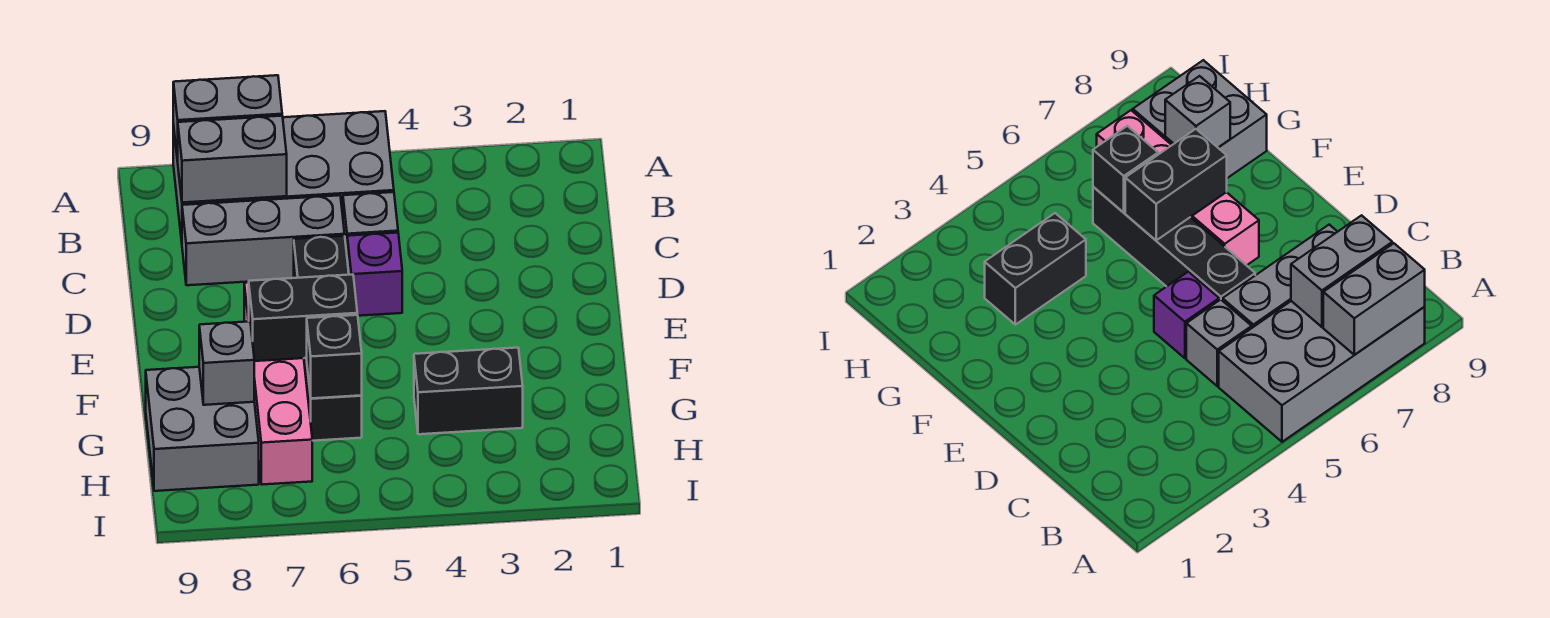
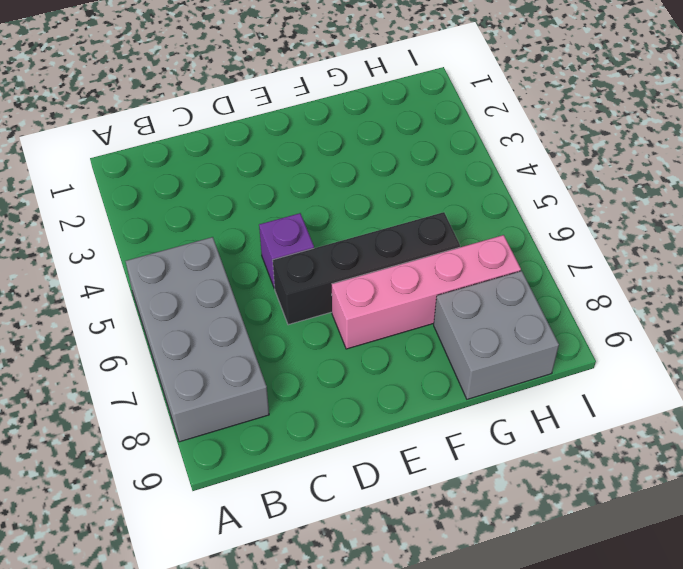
none -> grey brick C5 level 1
none -> grey brick C6:C8 level 1
none -> black brick G3:G4 level 1

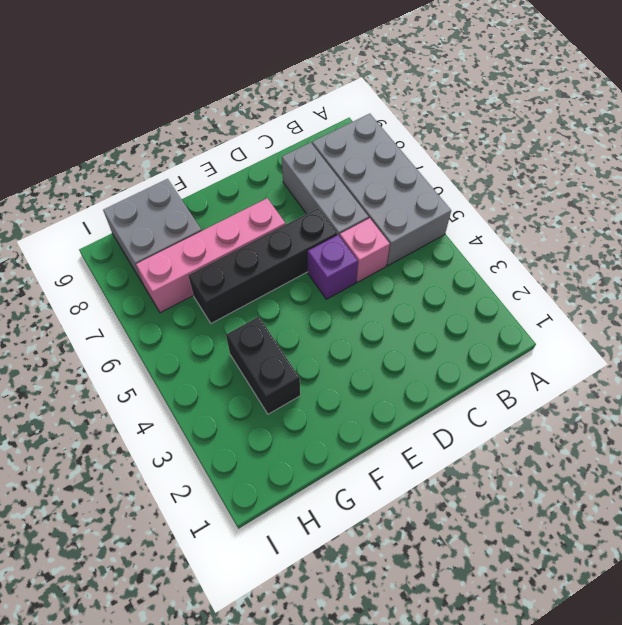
pink brick C5 level 1 -> grey brick C5 level 1
none -> grey brick A7:A8 level 2
none -> grey brick B7:B8 level 2
none -> black brick F6:F7 level 2

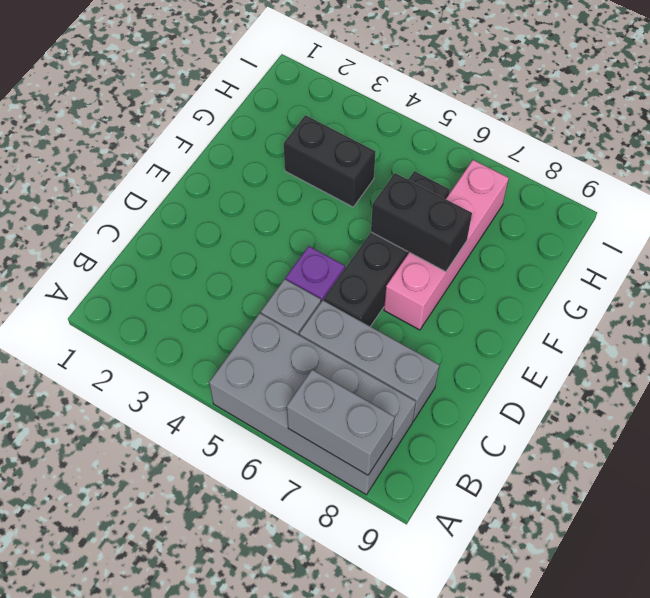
none -> grey brick G8:H9 level 1
none -> grey brick B7:B8 level 2
none -> black brick G6 level 2

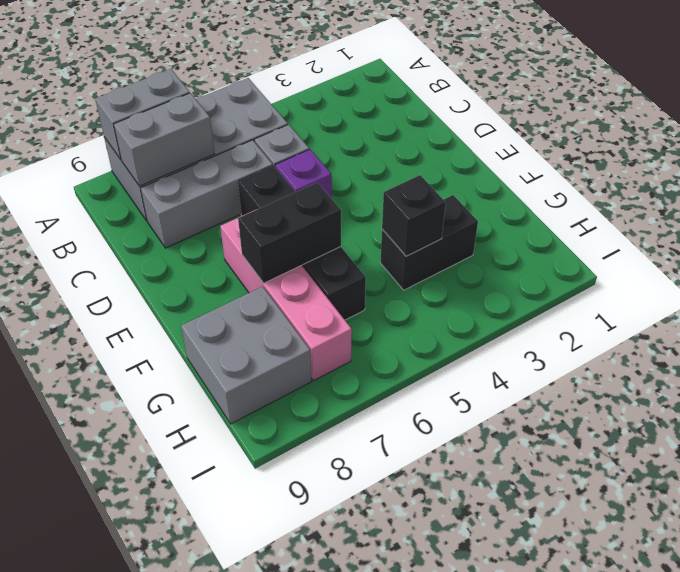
black brick G4 level 2 -> black brick G6 level 2
none -> grey brick G8 level 2

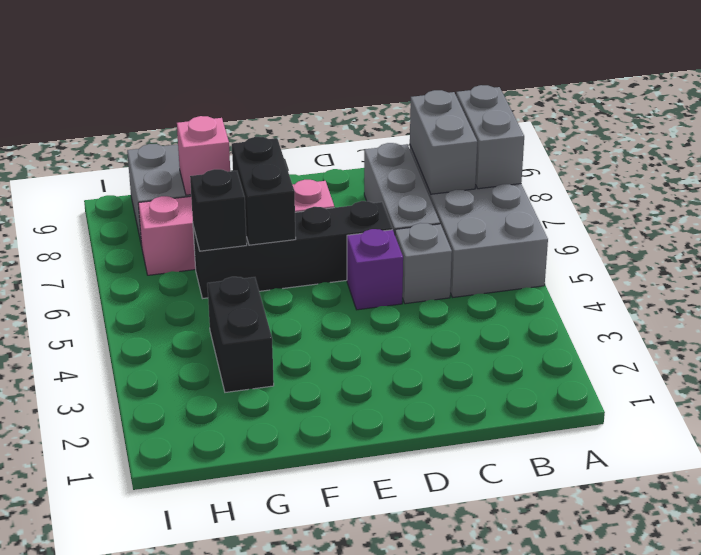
pink brick G8 level 2 -> grey brick G8 level 2

